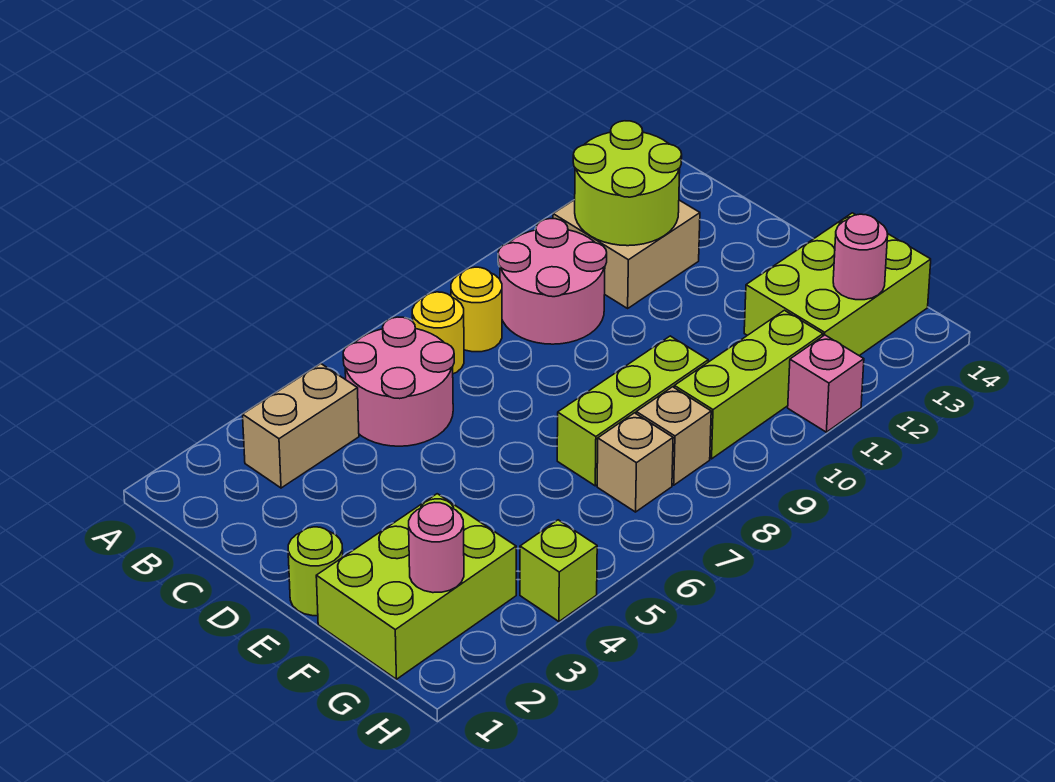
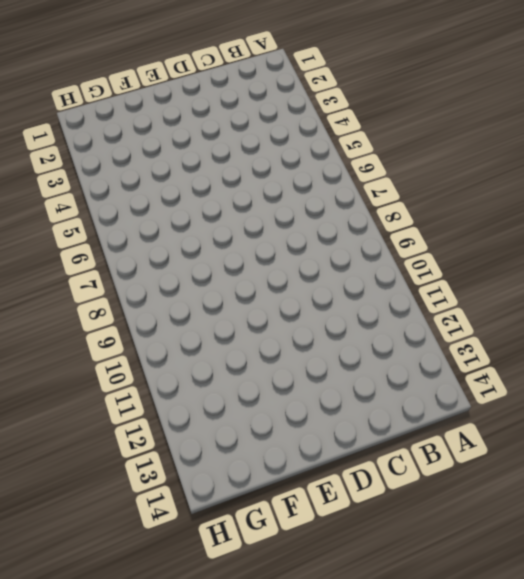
none -> tan brick B3:B4 level 1
none -> pink round brick B5:C6 level 1
none -> yellow round brick B7 level 1

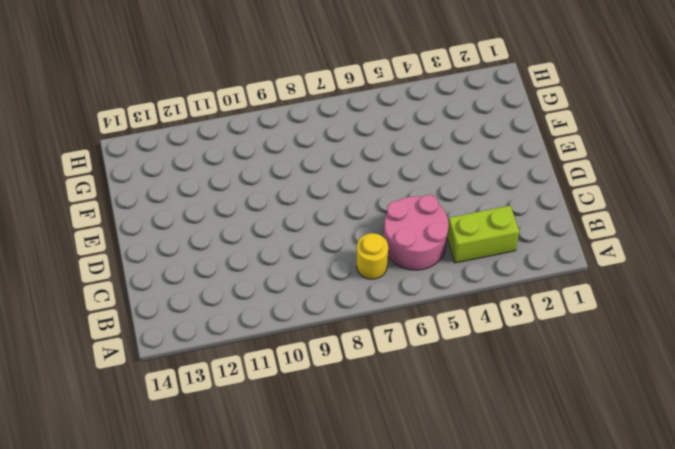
lime brick B3:B4 level 1 -> tan brick B3:B4 level 1
none -> yellow round brick B8 level 1
none -> pink round brick B9:C10 level 1
none -> tan brick B11:C12 level 1

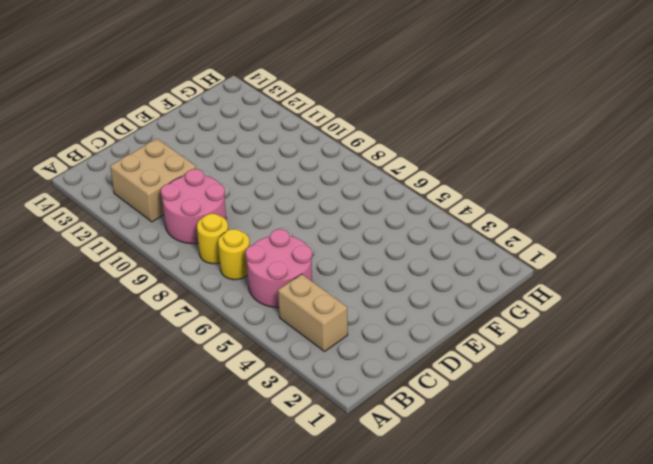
none -> lime round brick E1 level 1
none -> lime brick F1:G3 level 1
none -> lime brick F7:F9 level 1

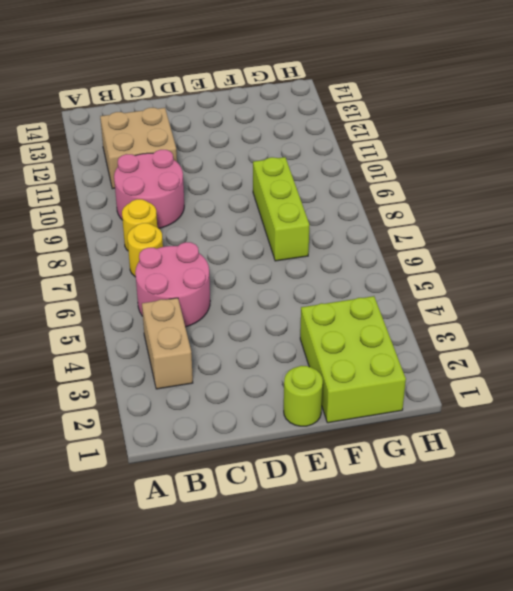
none -> lime brick F12:G14 level 1
none -> tan brick G7 level 1
none -> tan brick G8 level 1

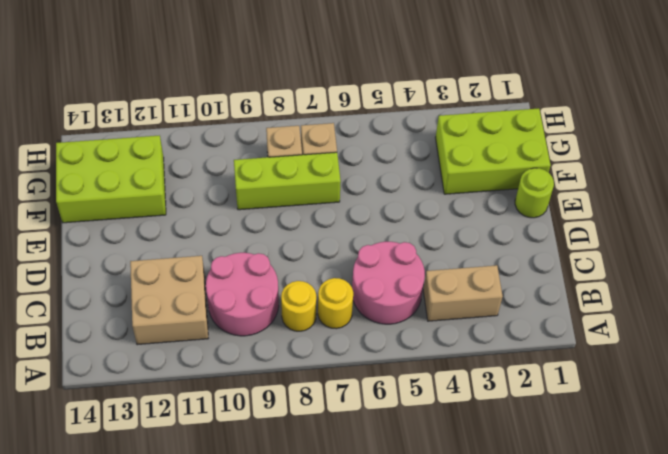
none -> lime brick G9:G11 level 1
none -> lime brick H4 level 1
none -> pink brick H11 level 1

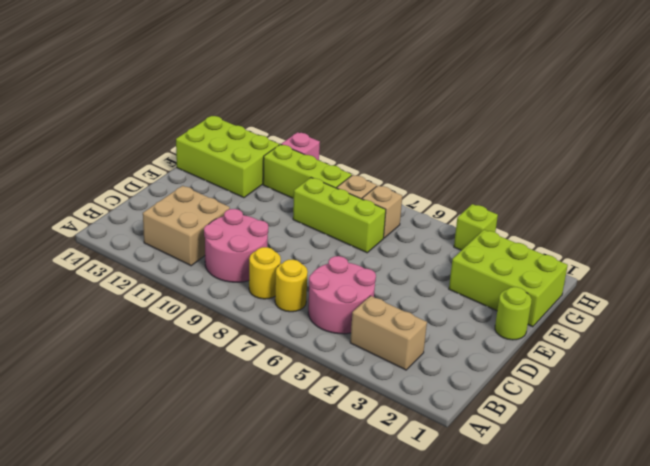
none -> lime round brick B11:C12 level 2
none -> pink round brick G2 level 2
none -> pink round brick G13 level 2

